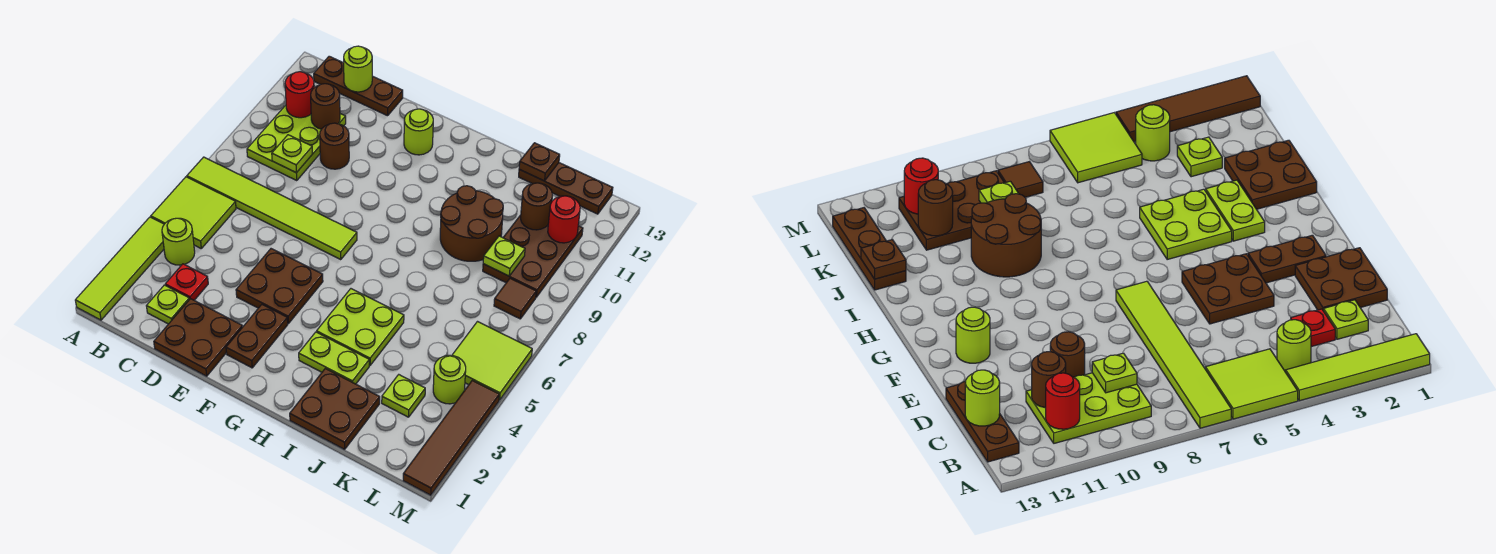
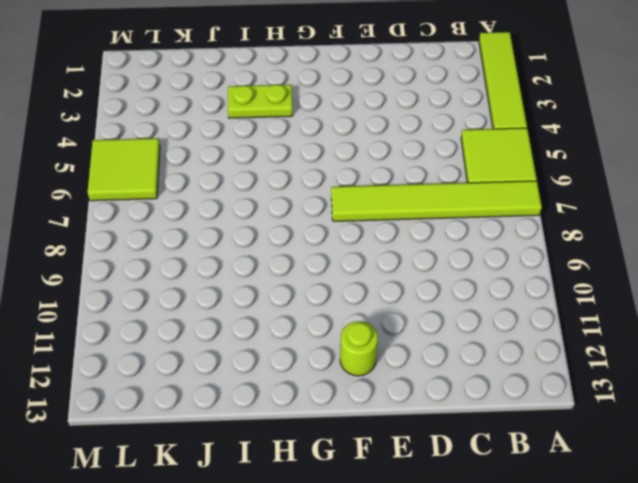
none -> lime round brick B4 level 1
none -> lime plate B9:C11 level 1
none -> brown plate B13:D13 level 1
none -> lime plate C2 level 1

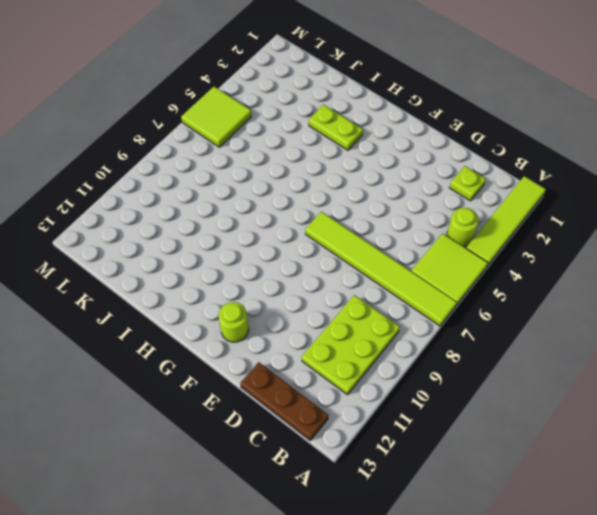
none -> red plate C3 level 1
none -> brown plate D1:E2 level 1
none -> brown round brick D10 level 1
none -> brown plate E4:F5 level 1

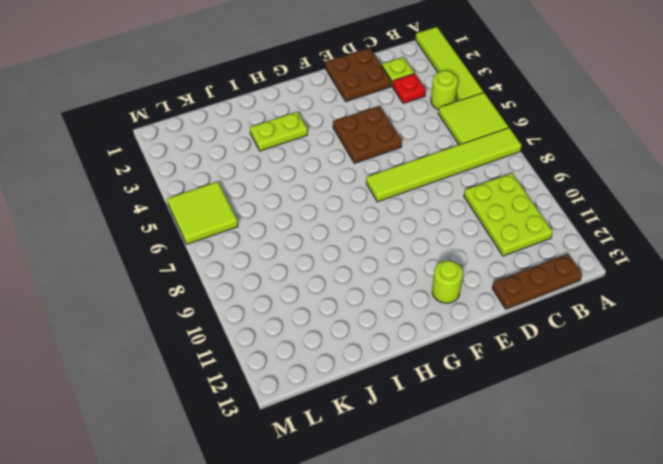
none -> brown round brick D10 level 1
none -> brown plate F2:F3 level 1
none -> lime plate H4:I5 level 1
none -> brown plate I1:J2 level 1

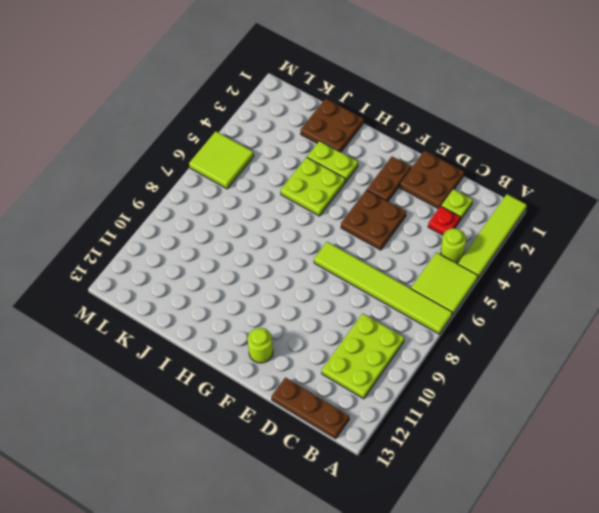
none -> brown round brick D10 level 1
none -> brown round brick I9:J10 level 1
none -> brown plate J13:L13 level 1
none -> lime plate K3 level 1

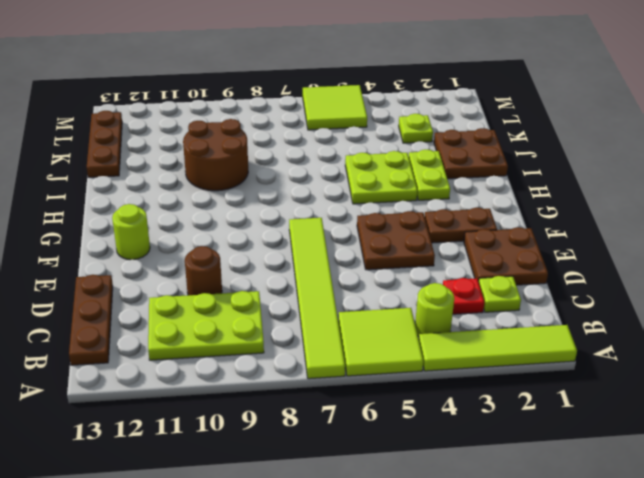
none -> brown plate K9:L11 level 1
none -> lime round brick L4 level 1
none -> brown tile L8 level 1
none -> brown tile M1:M4 level 1

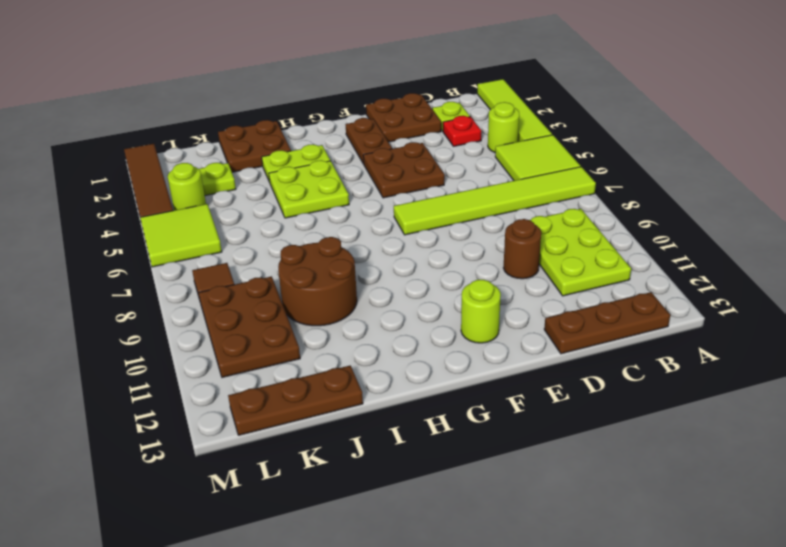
none -> red round brick B11 level 2
none -> lime plate C9 level 2
none -> brown round brick C11 level 2
none -> lime round brick C13 level 2

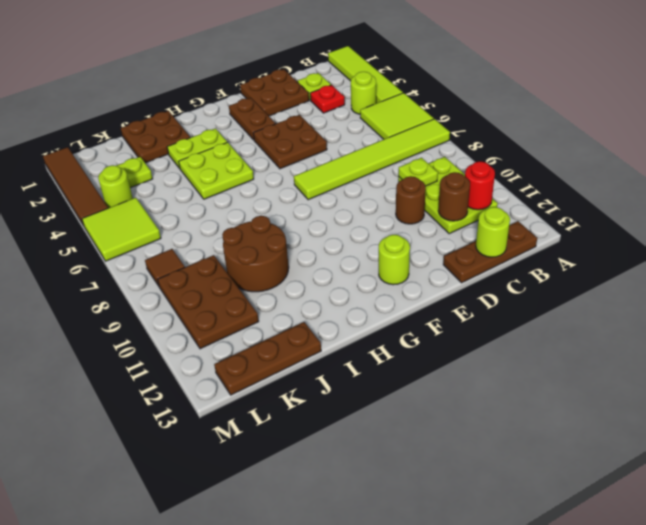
none -> brown plate J13 level 2
none -> lime plate K9 level 2
none -> brown round brick K11 level 2
none -> red round brick L11 level 2

